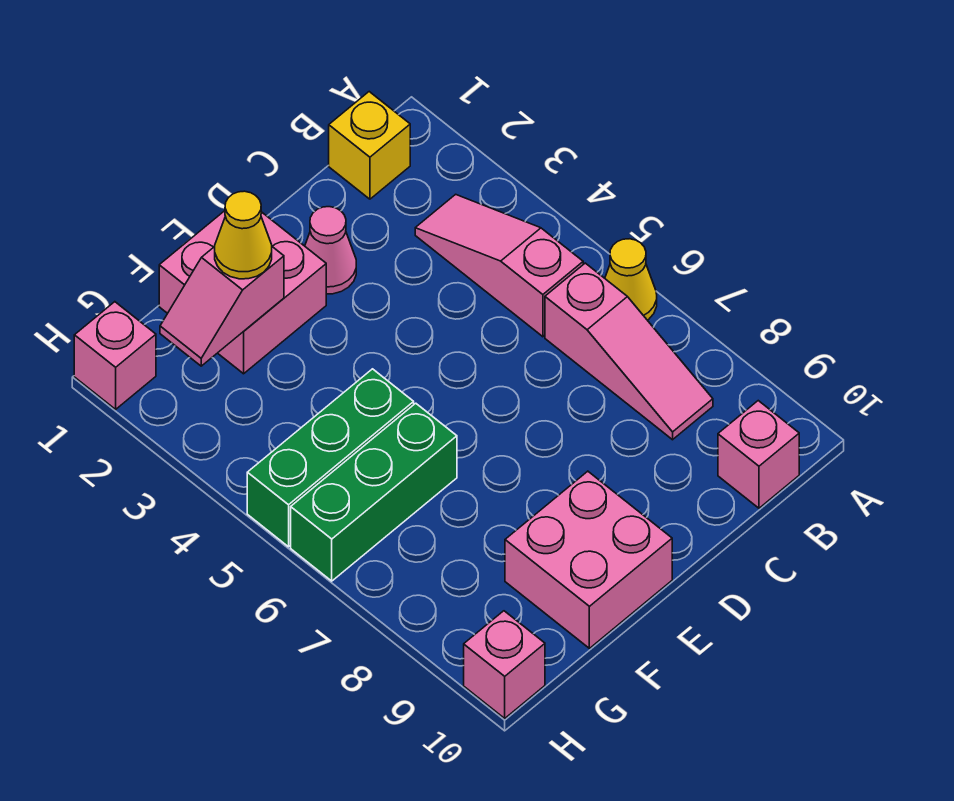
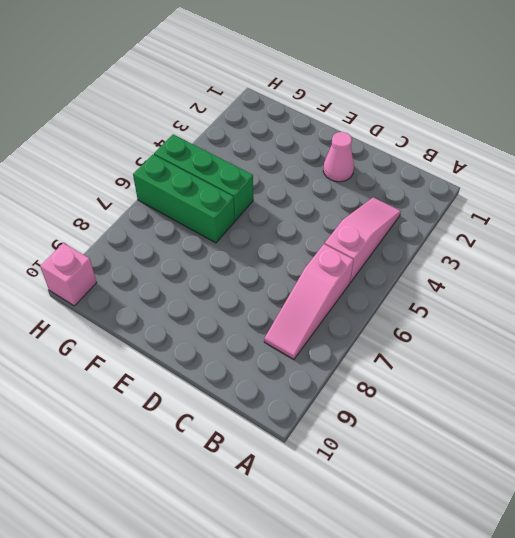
none -> yellow cone A6 level 1
none -> yellow brick B1 level 1
none -> pink brick B10 level 1

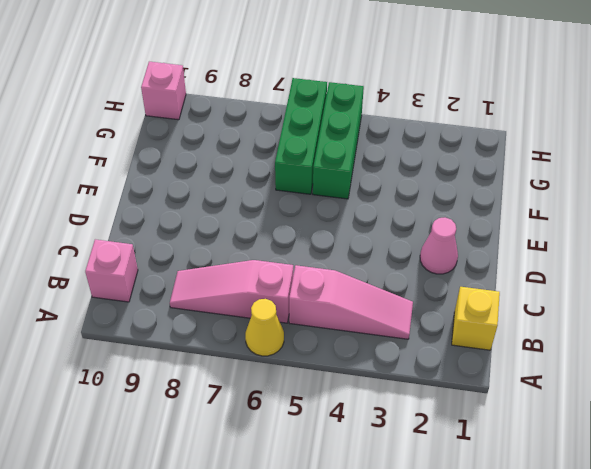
none -> pink brick E1:F2 level 1
none -> pink brick E9:F10 level 1
none -> pink brick H1 level 1

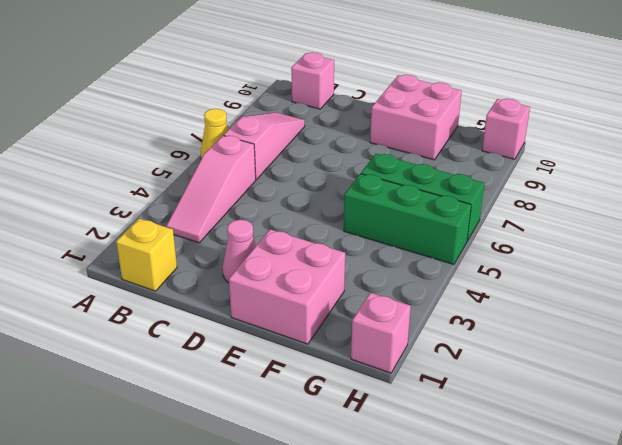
none -> pink slope F2:G2 level 2 top F
none -> yellow cone F2 level 3

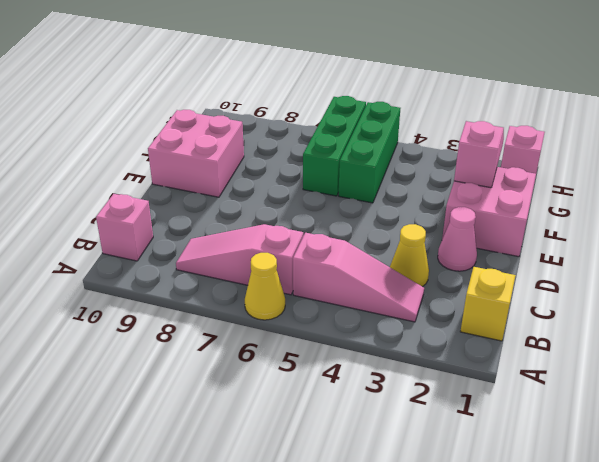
yellow cone C3 level 1 -> yellow cone F2 level 3
none -> pink brick H10 level 1

